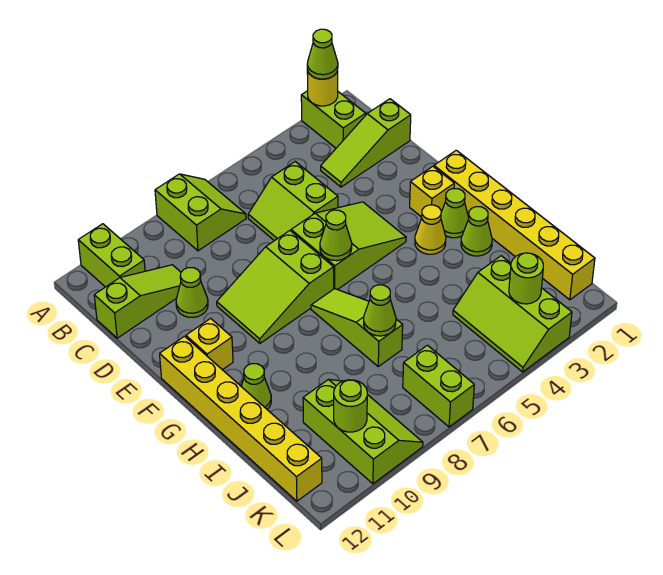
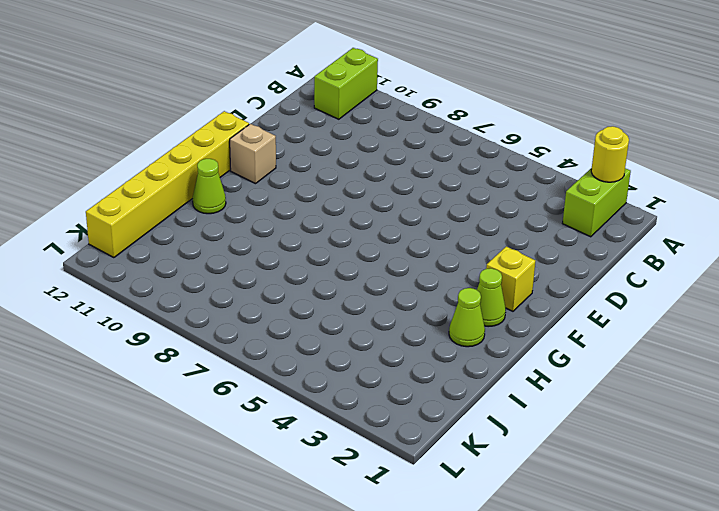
tan brick F11 level 1 -> yellow brick F11 level 1
none -> lime slope A7:B8 level 1 top 8
none -> lime slope C1:C3 level 1 top 1
none -> lime slope C5:D6 level 1 top 5

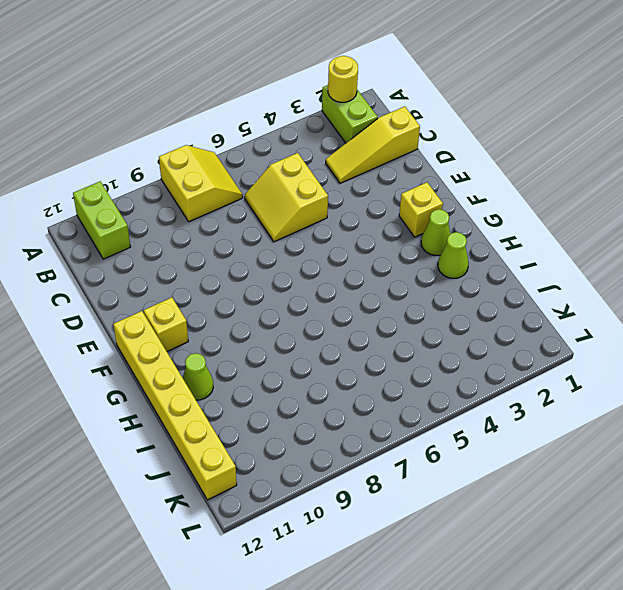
yellow slope A7:B8 level 1 top 8 -> lime slope A7:B8 level 1 top 8
yellow slope C1:C3 level 1 top 1 -> lime slope C1:C3 level 1 top 1
yellow slope C5:D6 level 1 top 5 -> lime slope C5:D6 level 1 top 5
none -> lime slope C10:C12 level 1 top 12
none -> lime cone D10 level 1
none -> lime slope E4:F6 level 1 top 6

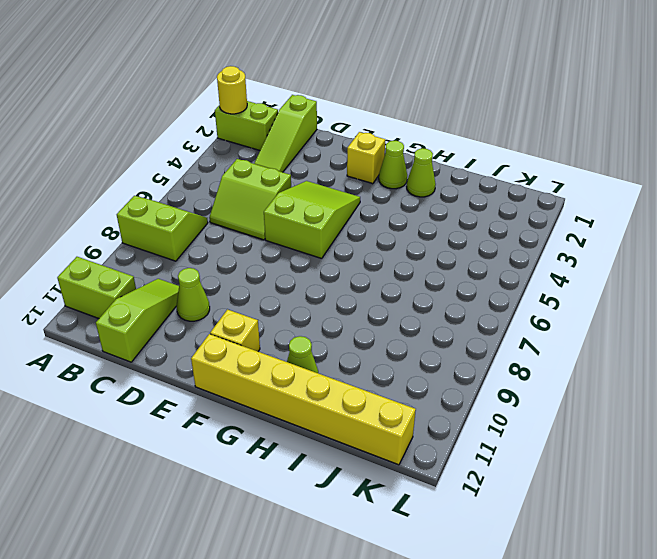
none -> lime slope E7:F9 level 1 top 7
none -> yellow brick F1:K1 level 1
none -> yellow cone G3 level 1

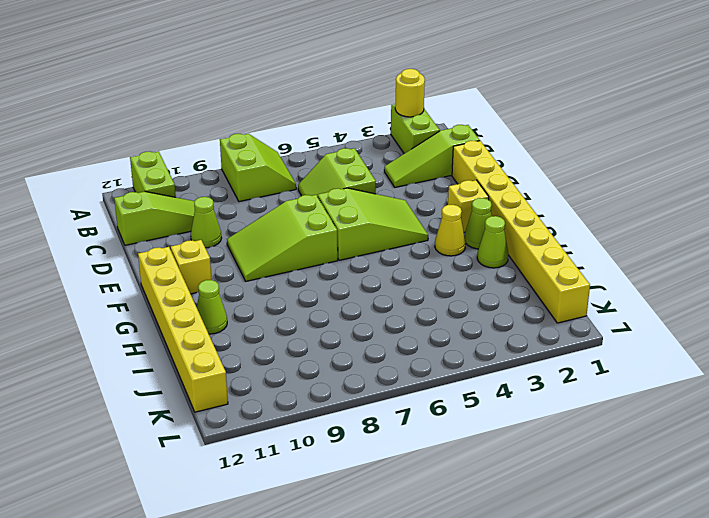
yellow brick D1:K1 level 1 -> yellow brick F1:K1 level 1
none -> lime slope G7:I7 level 1 top I
none -> lime slope J3:L4 level 1 top 3
none -> lime slope J9:L10 level 1 top 10

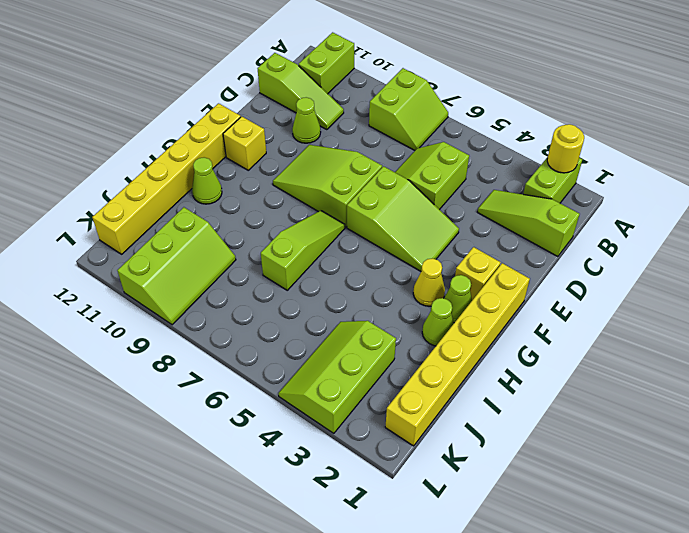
none -> lime brick K7:L7 level 1
none -> lime cone F6 level 2
none -> lime cone I7 level 2

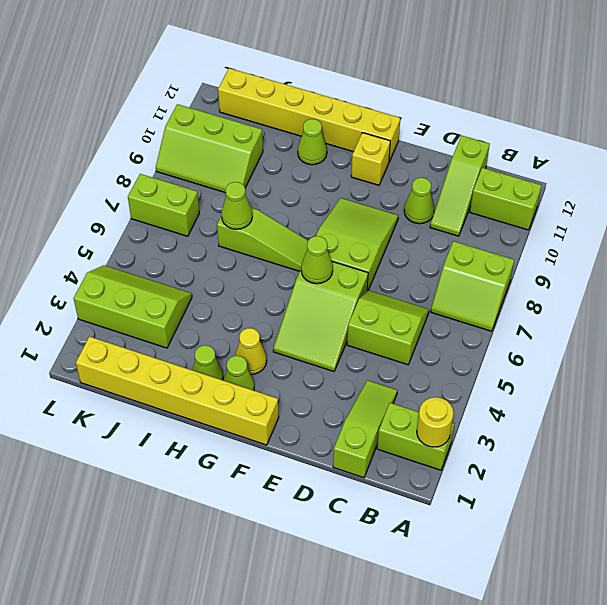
none -> yellow brick F2 level 1
none -> lime round brick K3 level 2
none -> lime round brick K10 level 2

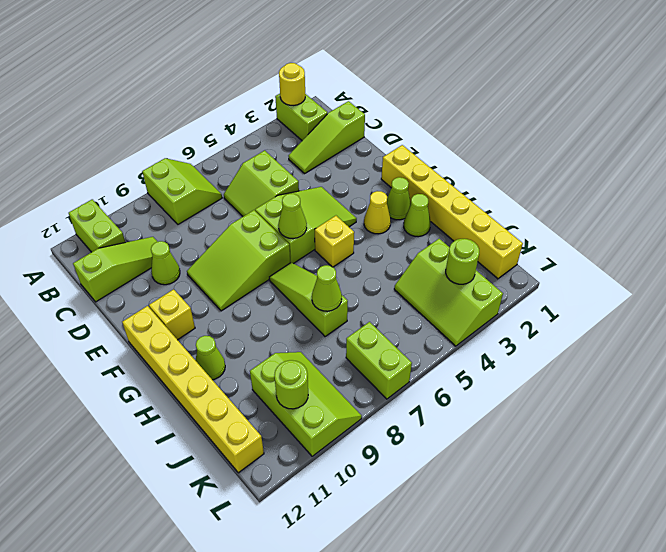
yellow brick G5 level 1 -> yellow brick F2 level 1
none -> lime cone A2 level 3

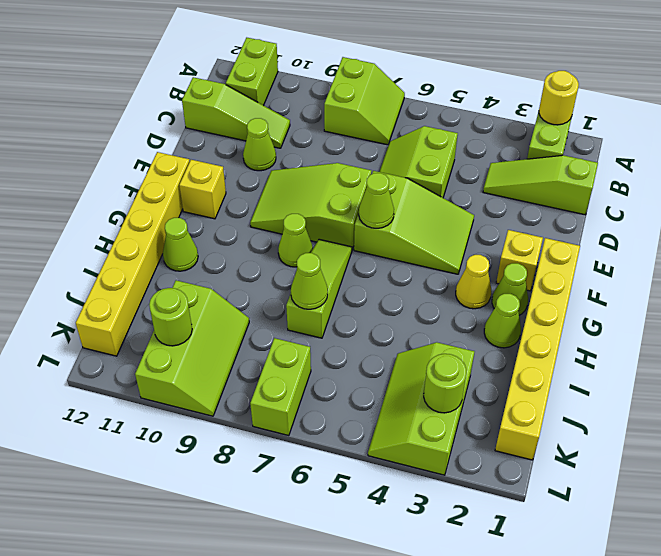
lime cone G8 level 1 -> lime cone A2 level 3

